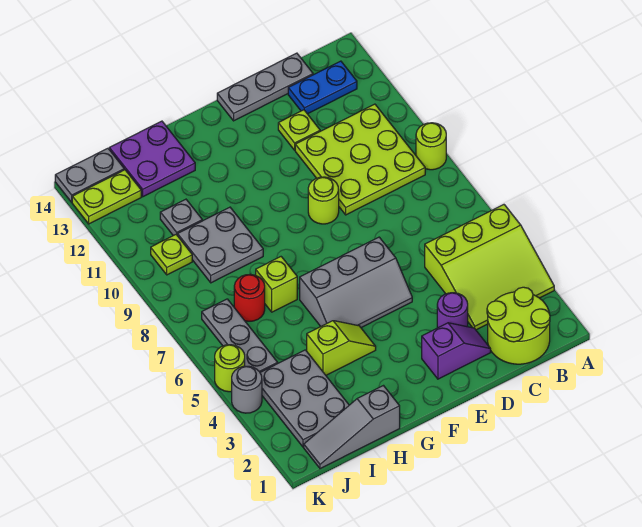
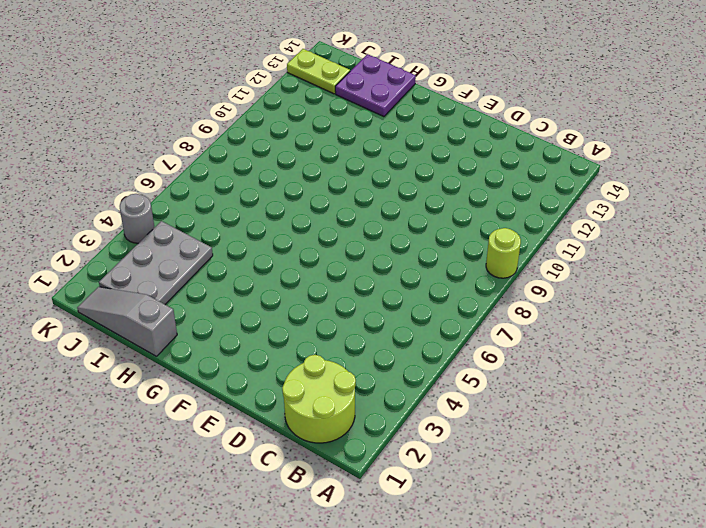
none -> lime slope A3:C5 level 1 top 5
none -> lime plate B9:D11 level 1
none -> blue plate B13:C13 level 1

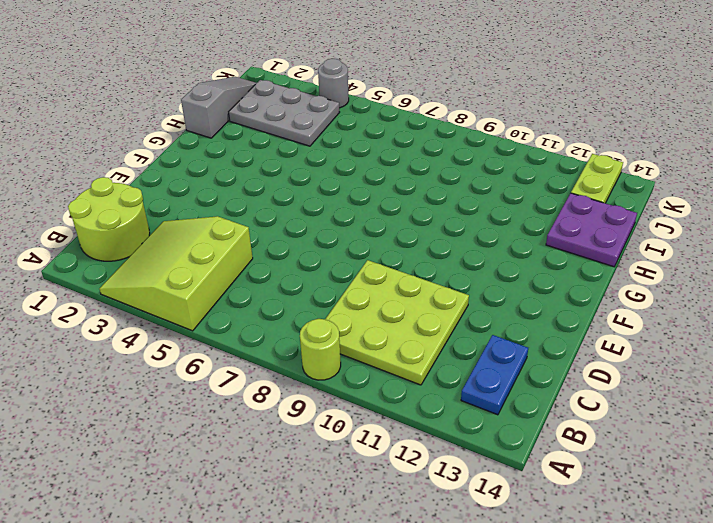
none -> grey plate C14:E14 level 1
none -> purple slope D2:E2 level 1 top E
none -> purple round brick D3 level 1

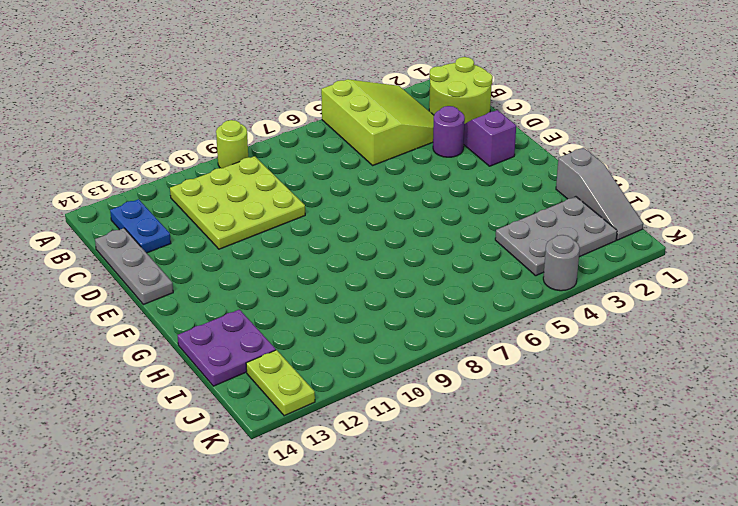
none -> lime plate D12 level 1
none -> grey slope E5:G6 level 1 top 6
none -> lime round brick E9 level 1

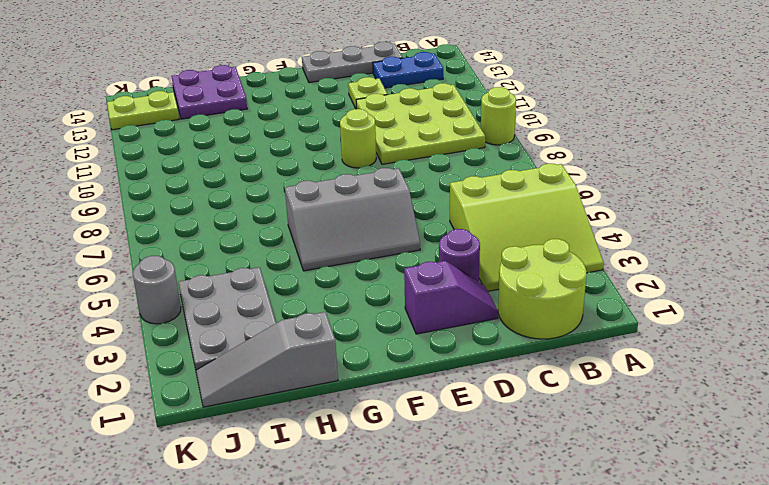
none -> lime slope G4:H4 level 1 top H
none -> lime brick H7 level 1
none -> grey plate H9:I10 level 1

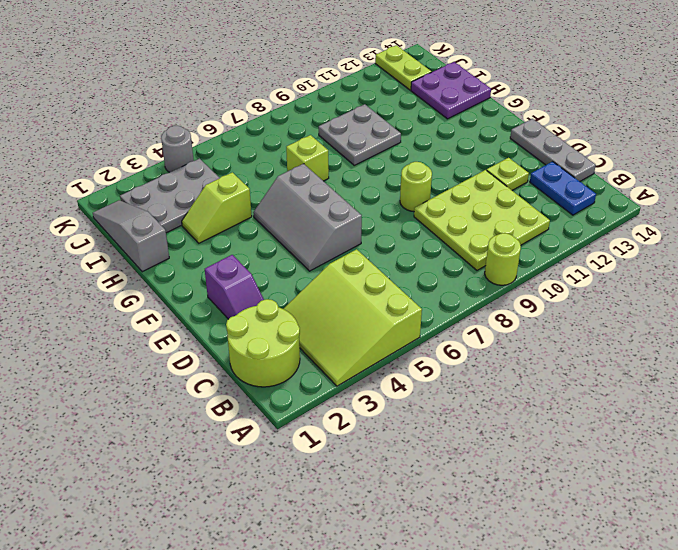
lime slope H3:H4 level 1 top 4 -> lime slope G4:H4 level 1 top H
none -> purple round brick D3 level 1
none -> red round brick I7 level 1
none -> grey plate I11 level 1

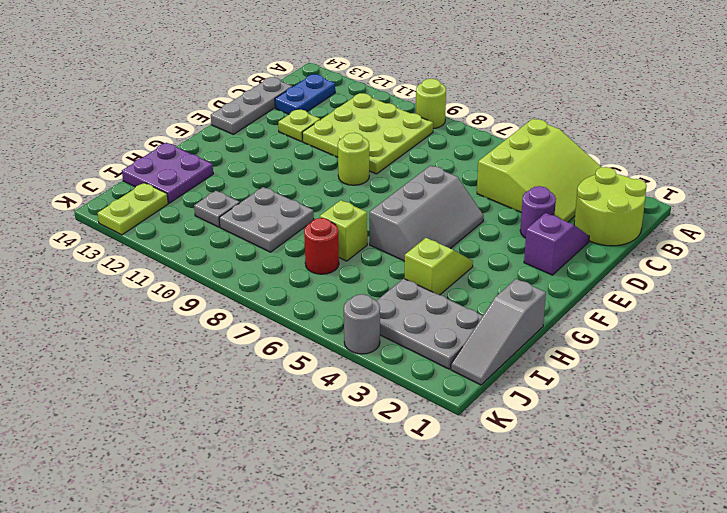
none -> grey plate J5:J7 level 1
none -> lime plate J10 level 1
none -> grey plate J14:K14 level 1

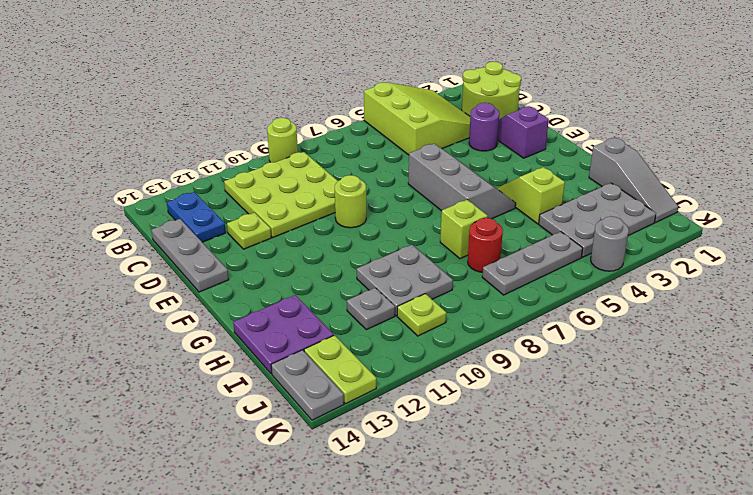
none -> lime round brick K5 level 1

